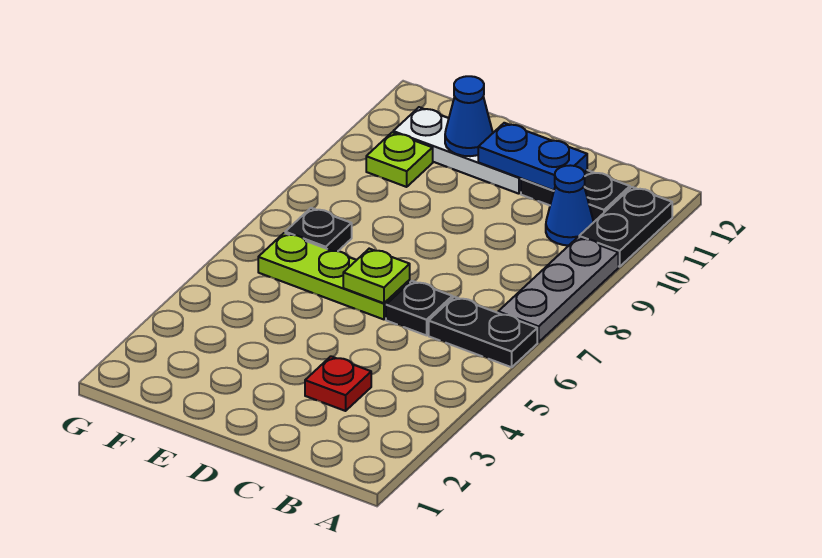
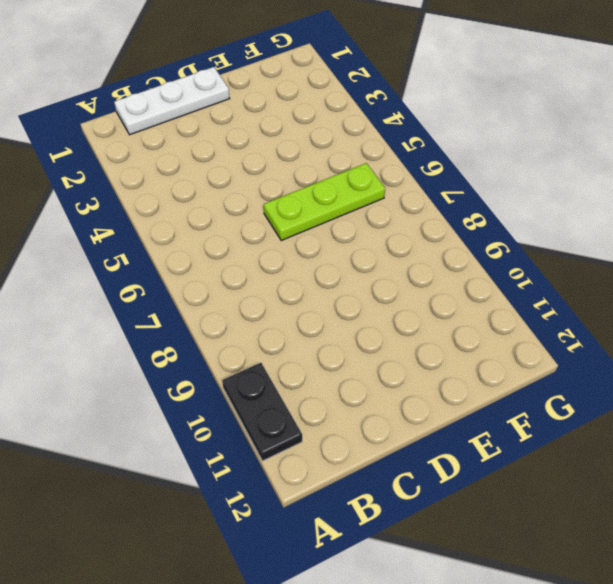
white plate B1:D1 level 1 -> white plate D11:F11 level 1
none -> black plate A6:B6 level 1
none -> grey plate A7:A9 level 1
none -> blue cone B10 level 1

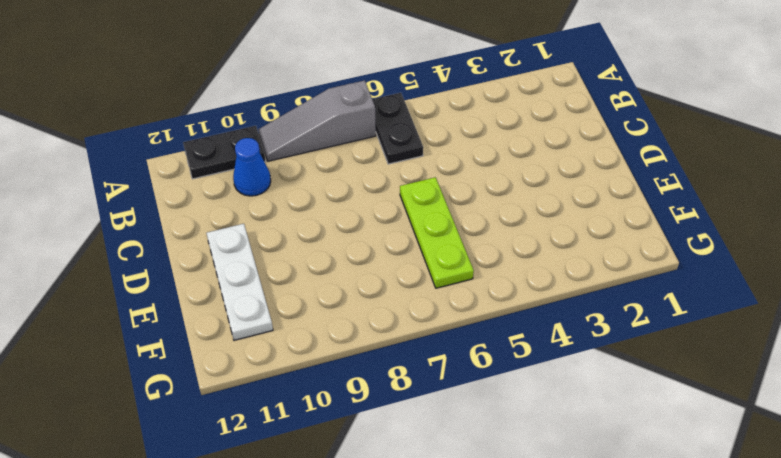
grey slope A7:A9 level 1 top 7 -> grey plate A7:A9 level 1
none -> black plate B11:C11 level 1
none -> red plate C3 level 1
none -> black plate C6 level 1

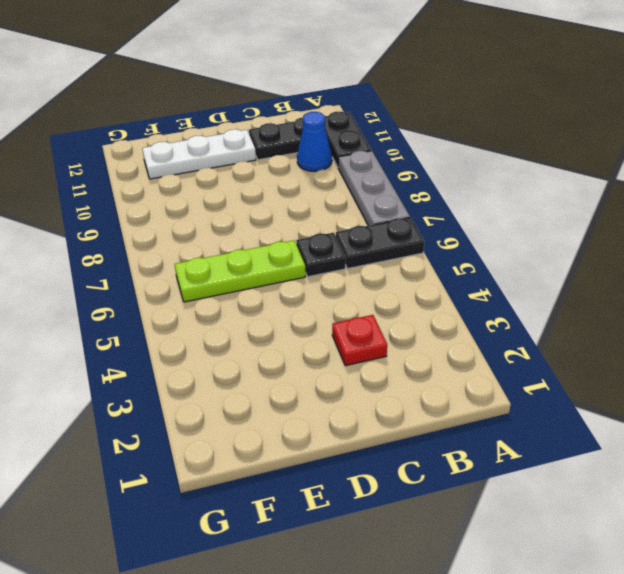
none -> black plate F7 level 1
none -> lime plate F10 level 1
none -> blue plate C11:D11 level 2

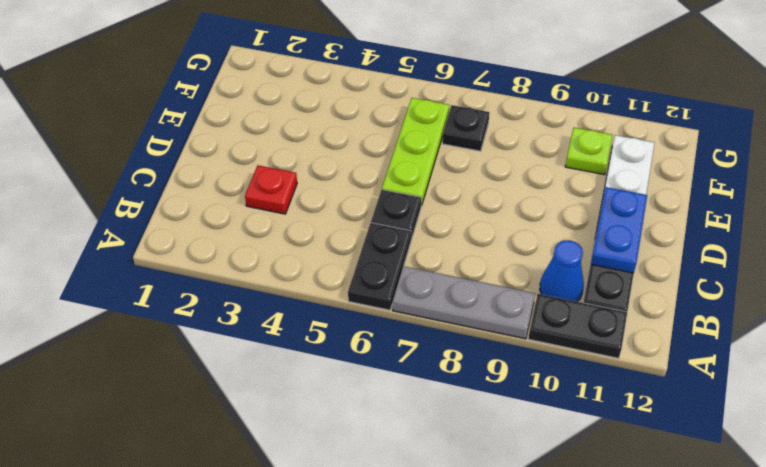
none -> lime plate D6 level 2
none -> blue cone E11 level 2

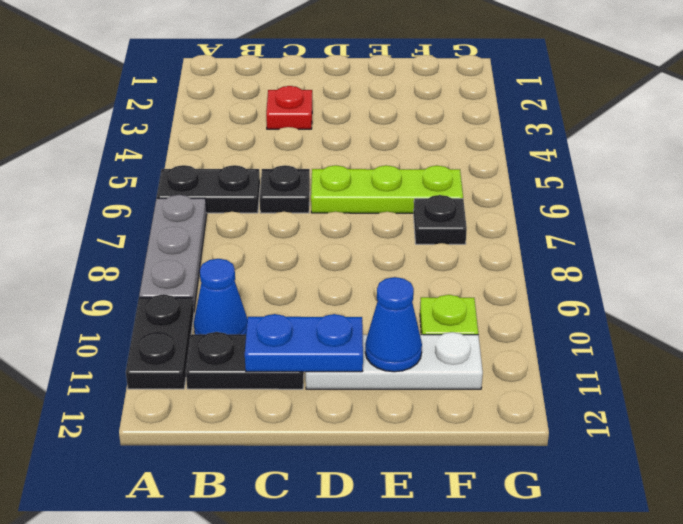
none -> lime plate D6 level 2

